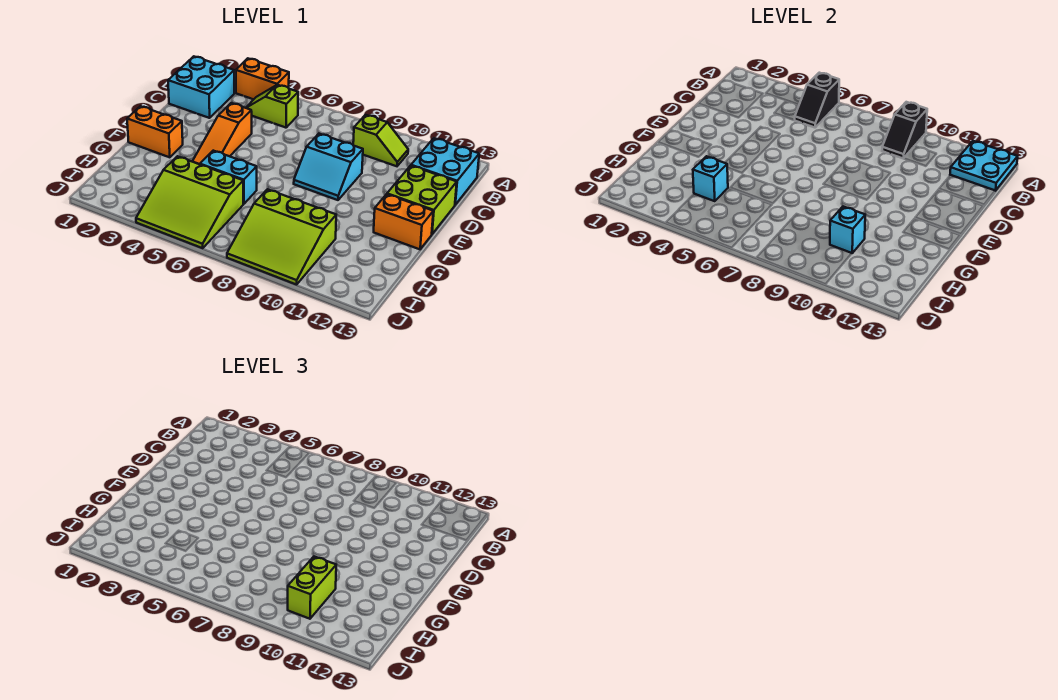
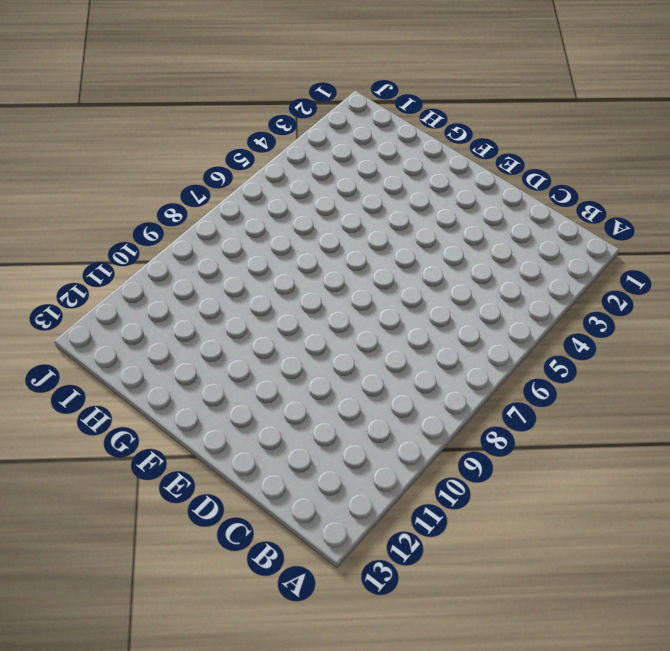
none -> orange brick A3:A4 level 1
none -> cyan brick B1:C2 level 1
none -> lime slope B4:B5 level 1 top 5

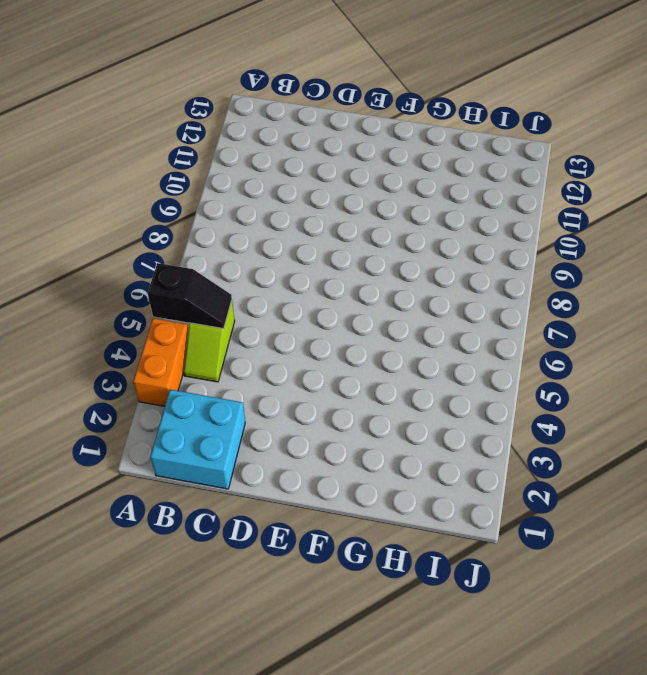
none -> lime slope B9:B10 level 1 top 9
none -> cyan brick B12:C13 level 1
none -> orange slope D4:F4 level 1 top D

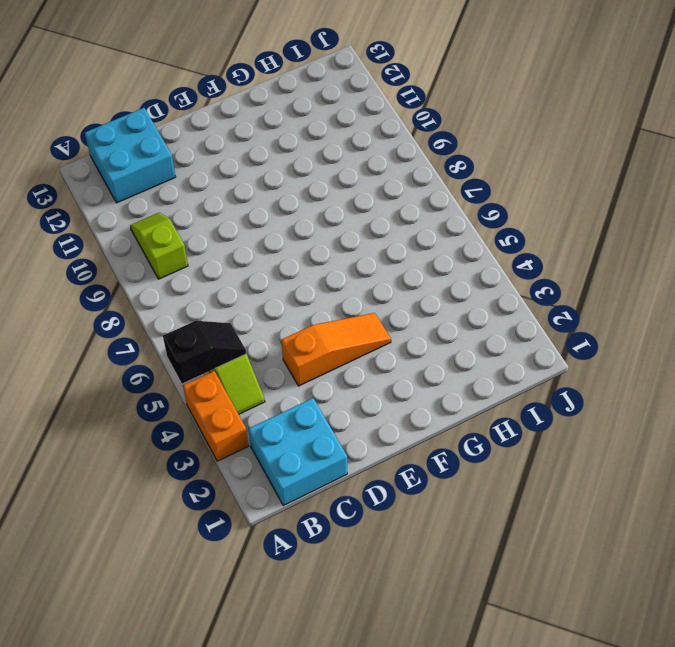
none -> cyan slope D8:E9 level 1 top D
none -> lime brick D12:E13 level 1
none -> orange brick F1:F2 level 1

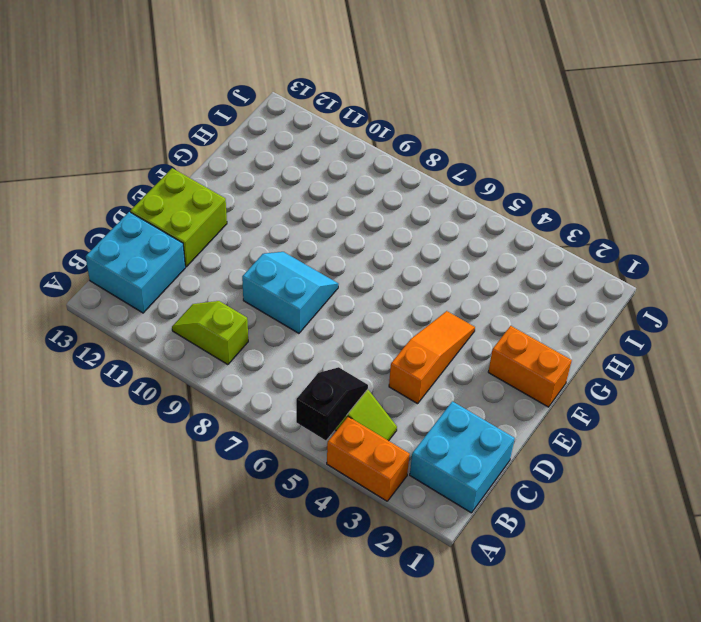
none -> orange brick F12:F13 level 1
none -> cyan brick G5:G6 level 1
none -> lime slope H4:J6 level 1 top H

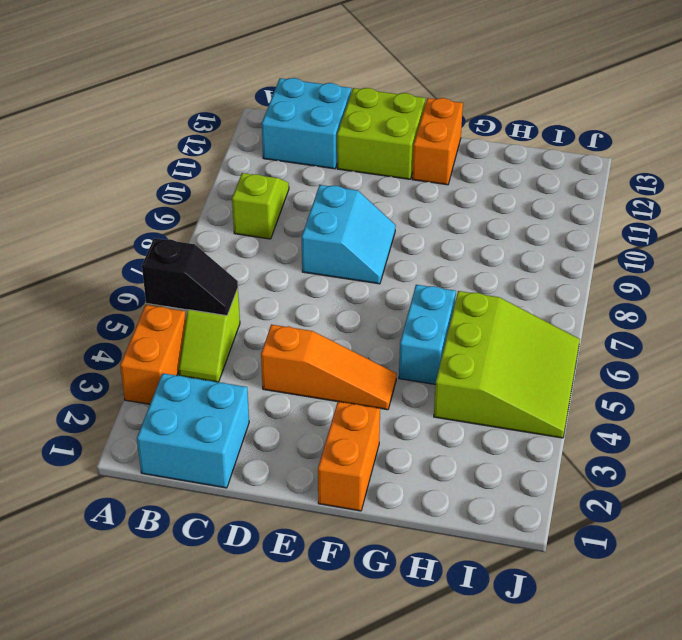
none -> lime slope H8:J10 level 1 top H
none -> black slope A9:B9 level 2 top A
none -> cyan plate A12:B13 level 2

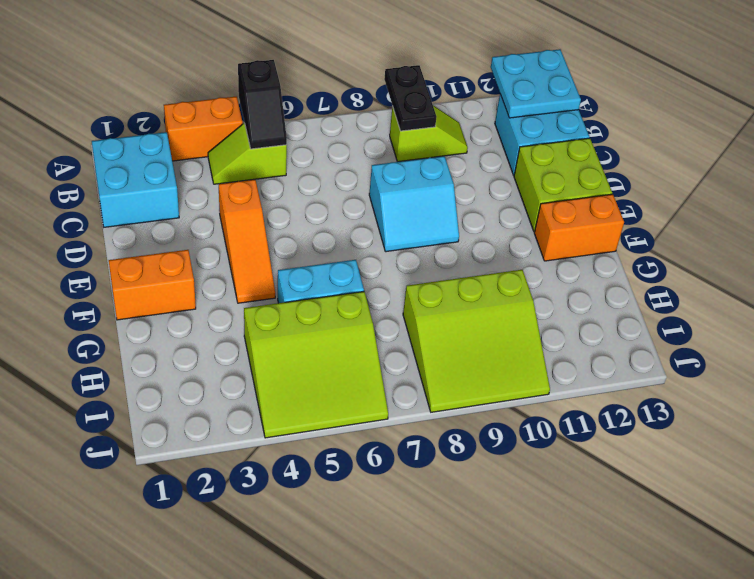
black plate A9:B9 level 2 -> black slope A9:B9 level 2 top A
none -> cyan brick H4 level 2
none -> cyan brick H10 level 2
none -> lime brick H10:I10 level 3

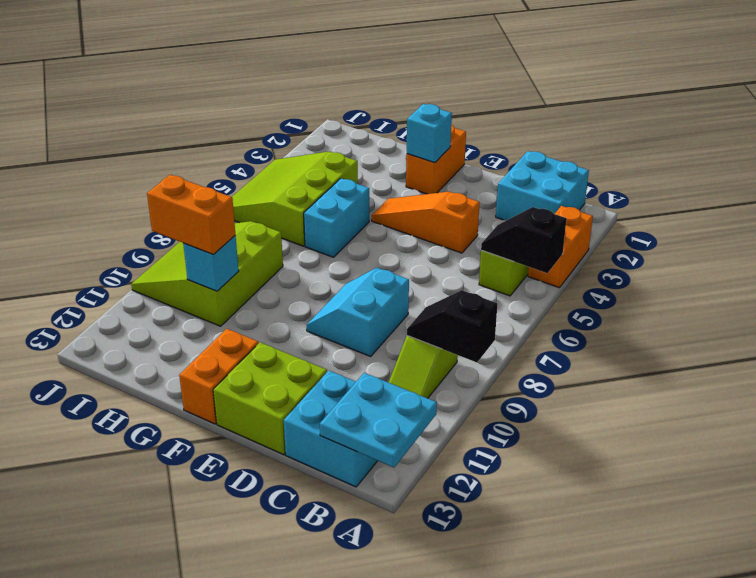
cyan brick F2 level 2 -> cyan brick H4 level 2
orange brick H10:I10 level 3 -> lime brick H10:I10 level 3

